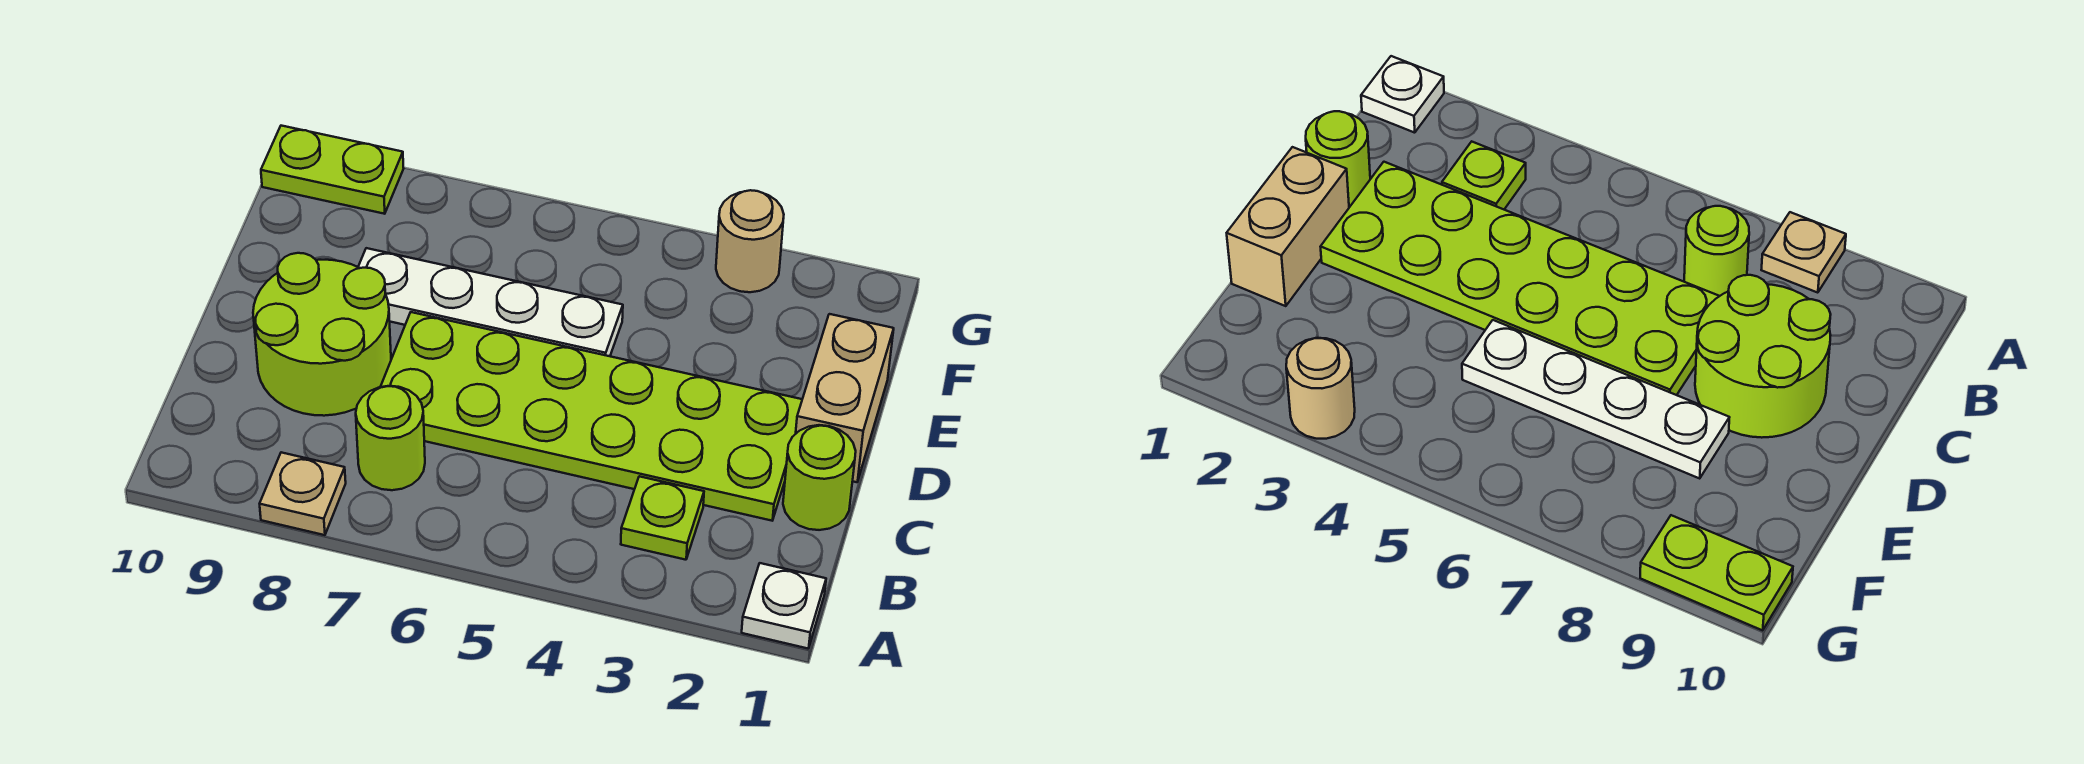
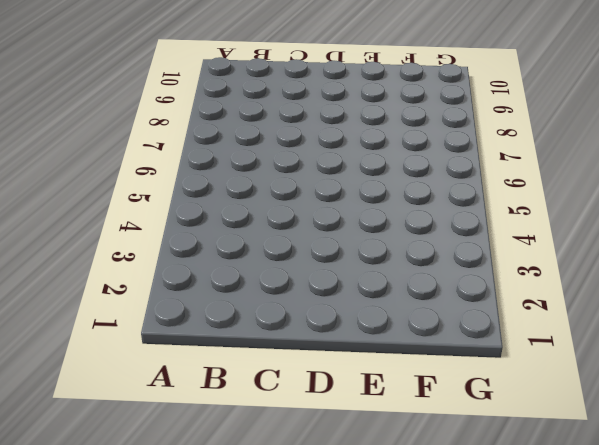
none -> white plate A1 level 1
none -> tan plate A8 level 1

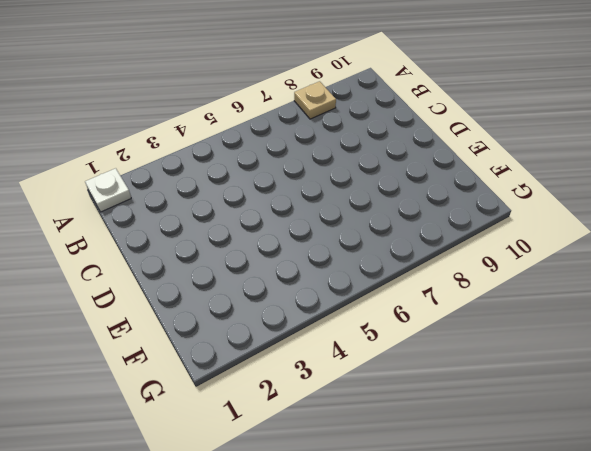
none -> lime plate B3 level 1
none -> lime round brick B7 level 1

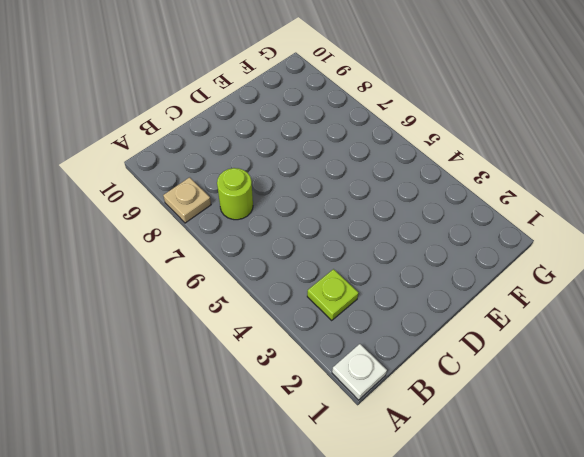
none -> lime round brick C1 level 1
none -> lime plate C2:D7 level 1

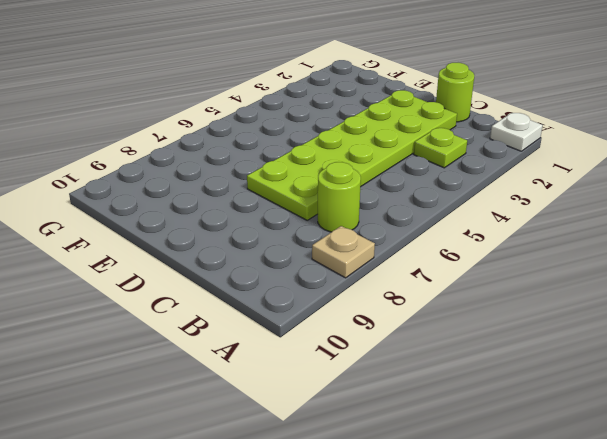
none -> lime round brick C8:D9 level 1
none -> tan brick D1:E1 level 1

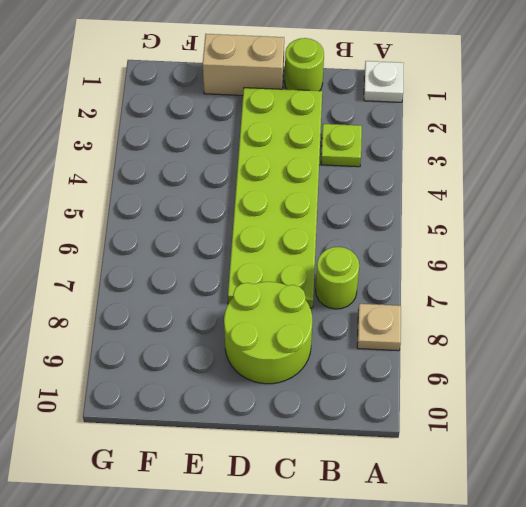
none -> white plate E5:E8 level 1
none -> tan round brick G3 level 1

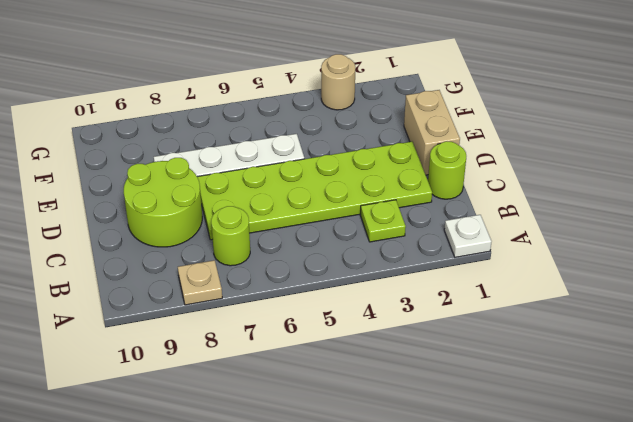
none -> lime plate G9:G10 level 1

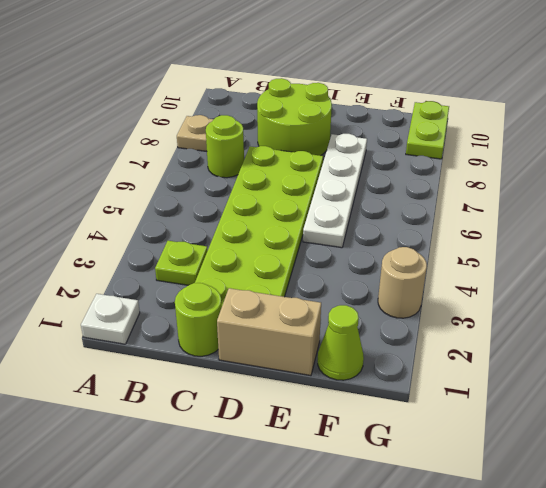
lime cone F1 level 1 -> none

